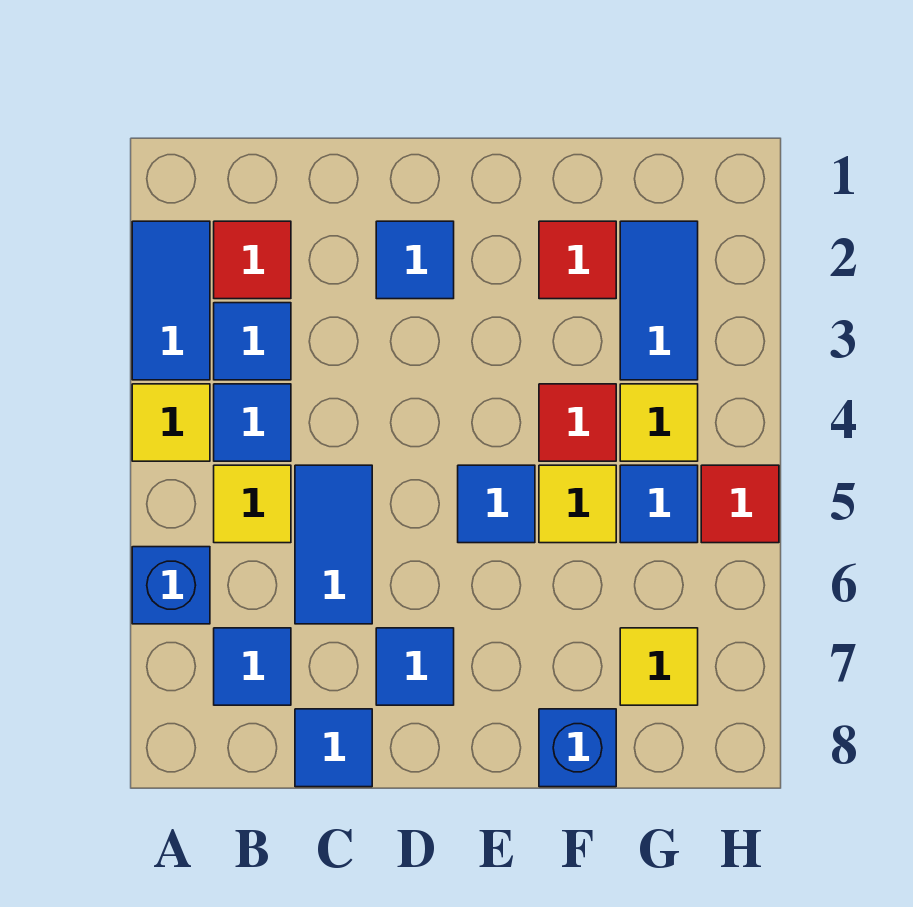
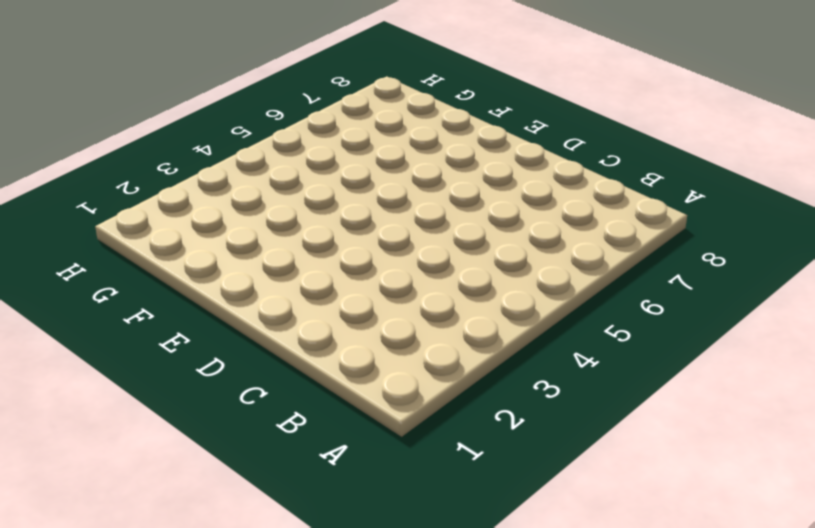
none -> blue tile A2:A3 level 1
none -> yellow tile A4 level 1
none -> blue brick A6 level 1

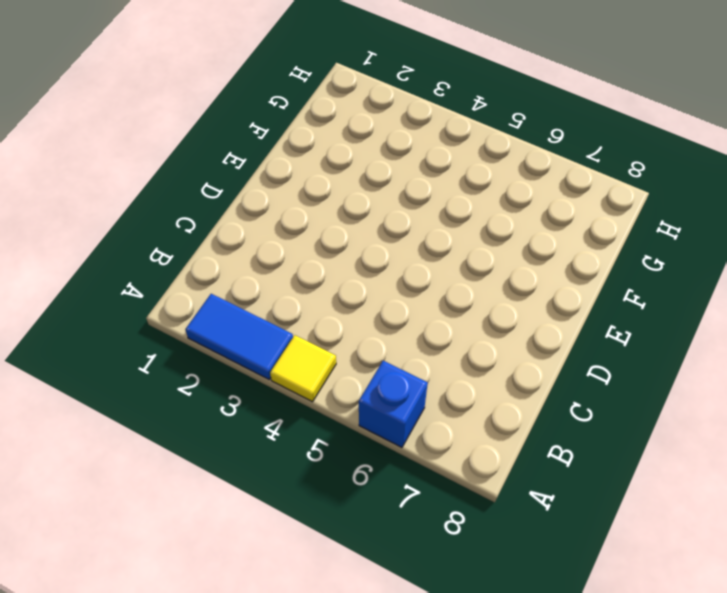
none -> red tile B2 level 1
none -> blue tile B3 level 1
none -> blue tile B4 level 1

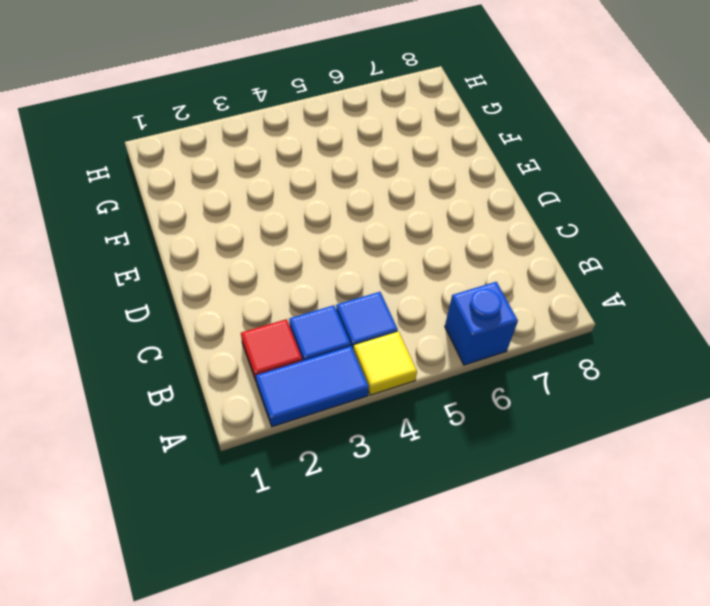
none -> yellow tile B5 level 1
none -> blue tile B7 level 1
none -> blue tile C5:C6 level 1

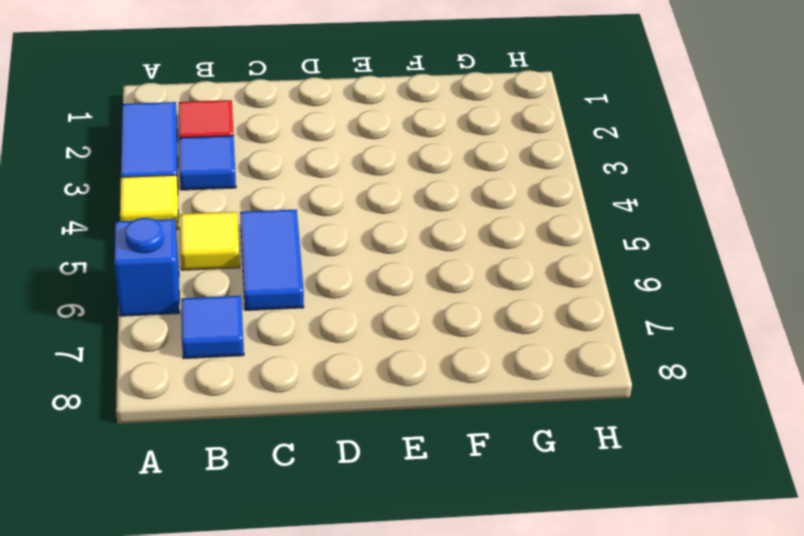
none -> blue tile B4 level 1
none -> blue tile C8 level 1
none -> blue tile D2 level 1

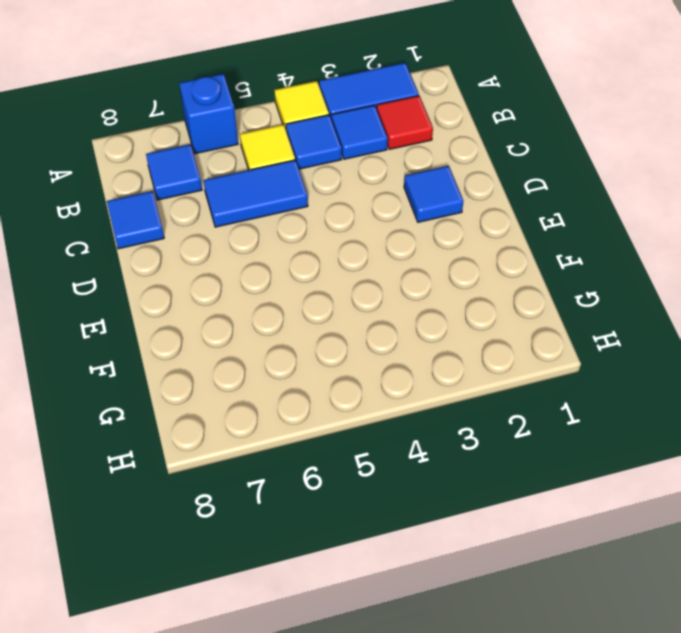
none -> blue tile D7 level 1
none -> blue tile E5 level 1
none -> red tile F2 level 1

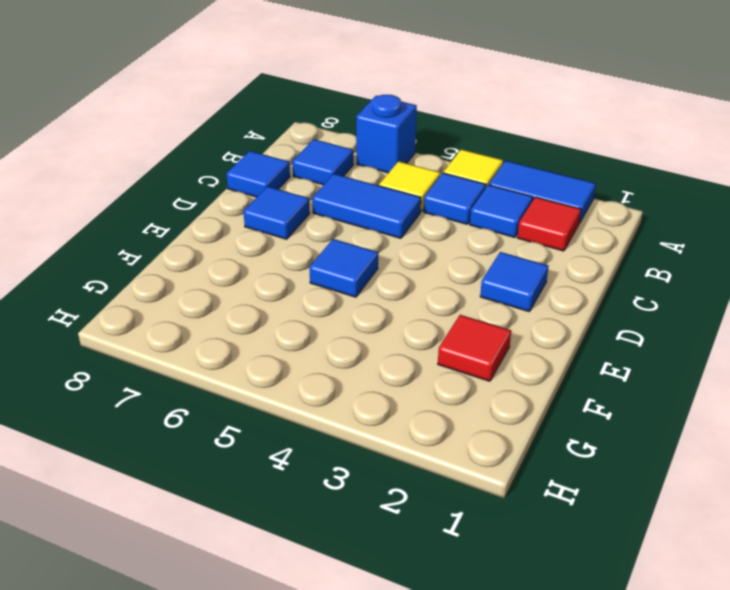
none -> red tile F4 level 1
none -> yellow tile F5 level 1
none -> blue brick F8 level 1

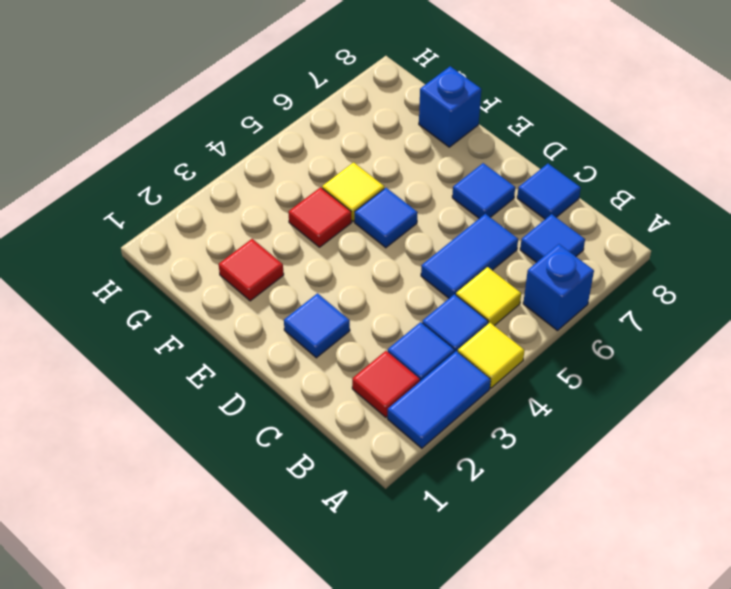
none -> blue tile G2:G3 level 1
none -> yellow tile G4 level 1
none -> blue tile G5 level 1

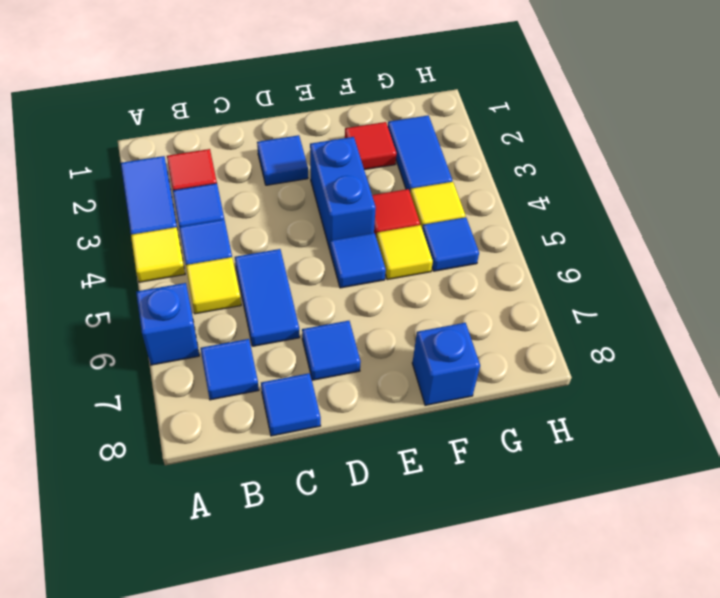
blue brick E3:E4 level 1 -> none
none -> yellow tile G7 level 1
none -> red tile H5 level 1

